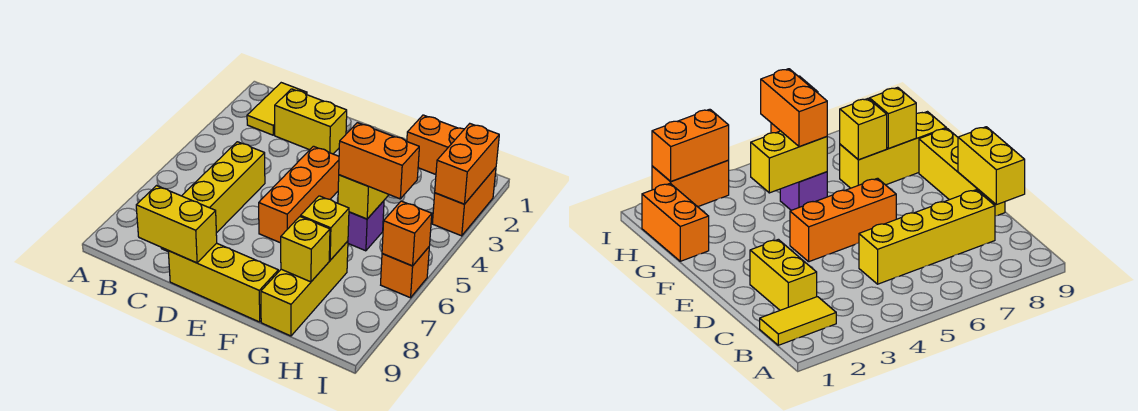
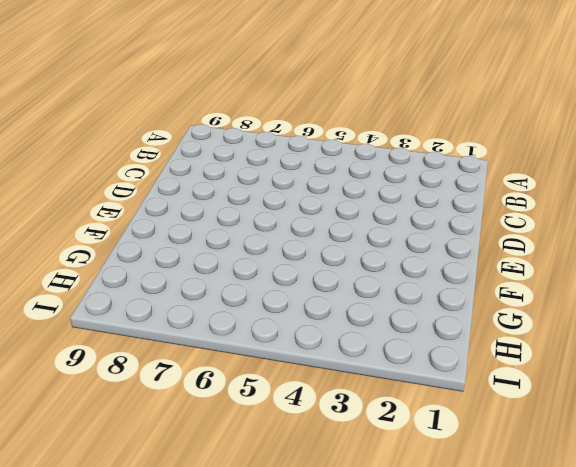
none -> yellow tile B1:B2 level 1
none -> yellow brick C2:D2 level 1
none -> yellow brick C5:C8 level 1

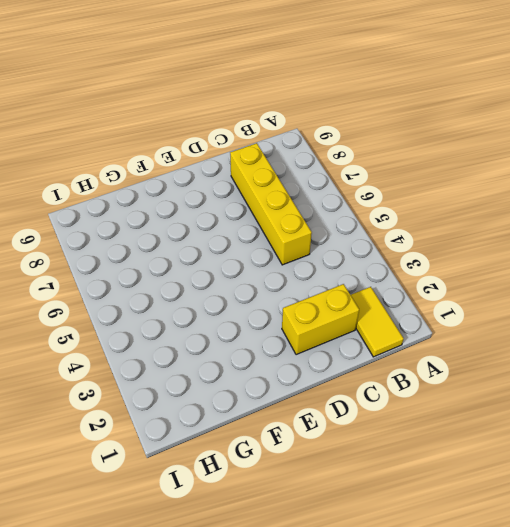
none -> yellow brick D9:F9 level 1
none -> orange brick E4:E6 level 1
none -> orange brick G1:H1 level 1

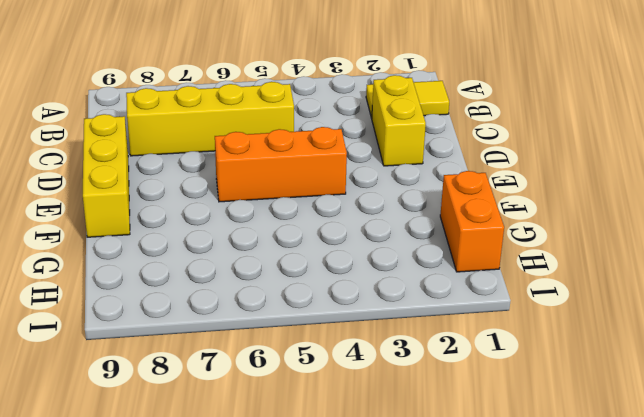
none -> purple brick G5 level 1
none -> yellow brick G7:G9 level 1
none -> orange brick I2:I3 level 1

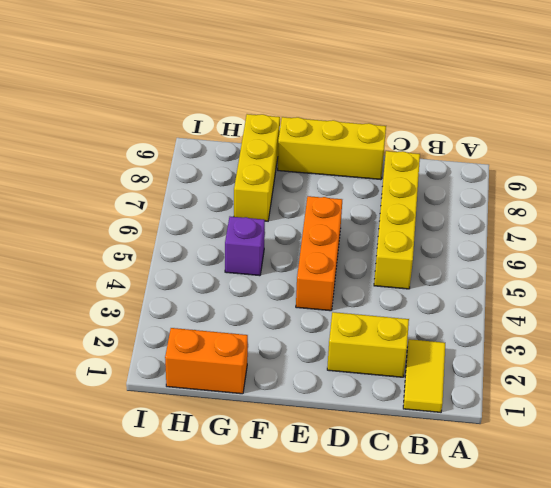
none -> orange brick I2:I3 level 1
none -> orange brick I6 level 1
none -> yellow brick C9:D9 level 2

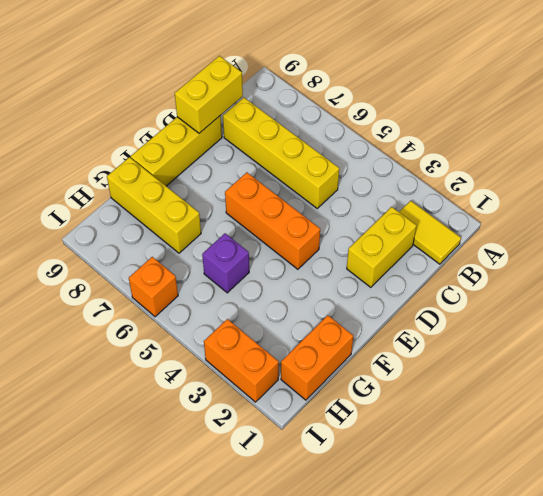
none -> yellow brick G4:G5 level 2
none -> yellow brick G7 level 2
none -> yellow brick G8 level 2

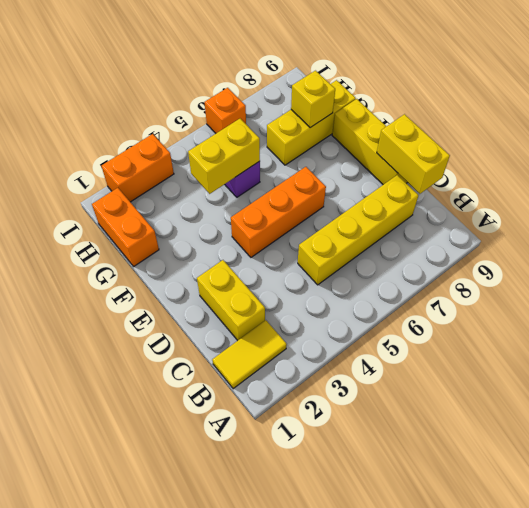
none -> yellow brick G7 level 2
none -> orange brick I2:I3 level 2
none -> orange brick I6 level 2

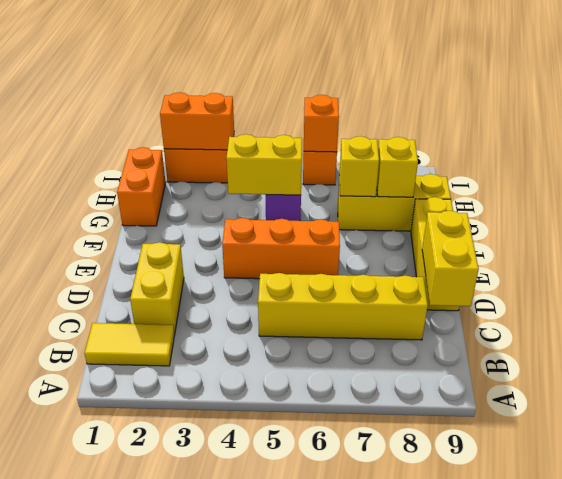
none -> orange brick G5:H5 level 3

